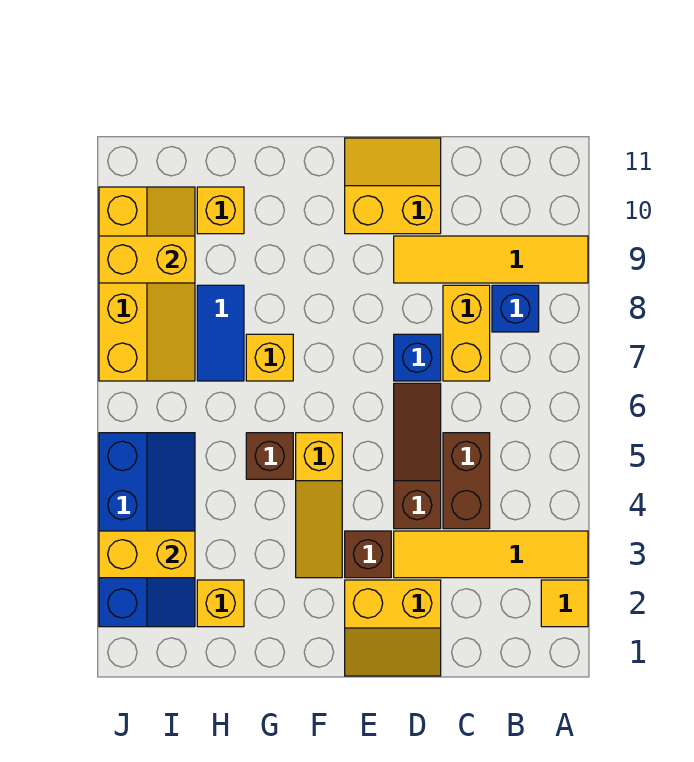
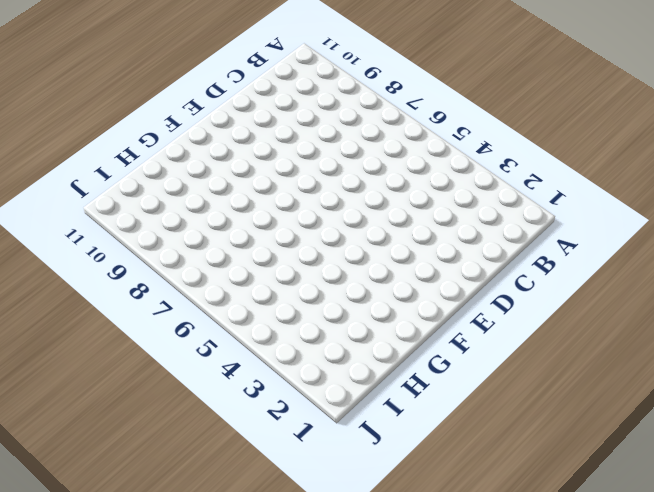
none -> yellow tile A2 level 1
none -> yellow tile A3:D3 level 1
none -> yellow tile A9:D9 level 1

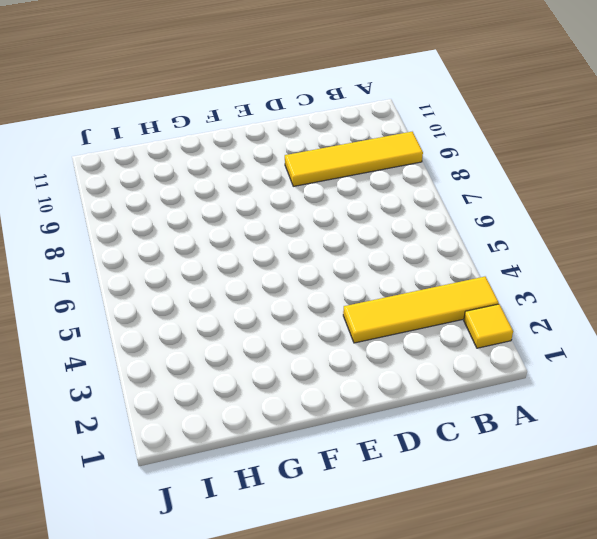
none -> blue brick B8 level 1
none -> brown brick C4:C5 level 1
none -> yellow brick C7:C8 level 1

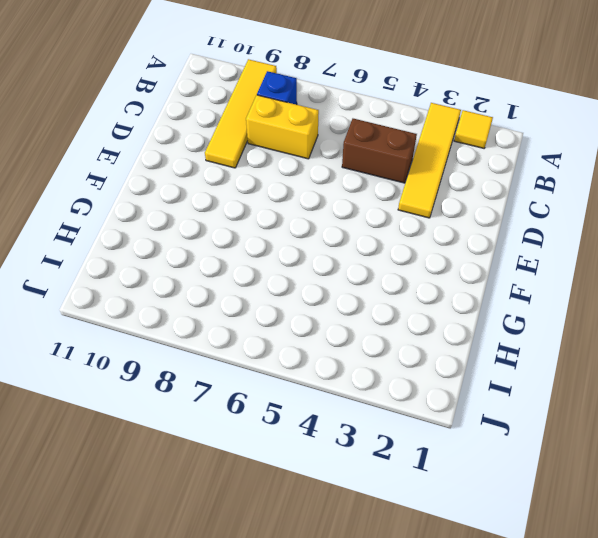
none -> yellow slope D1:E2 level 1 top 2
none -> brown slope D4:D6 level 1 top 4
none -> blue brick D7 level 1

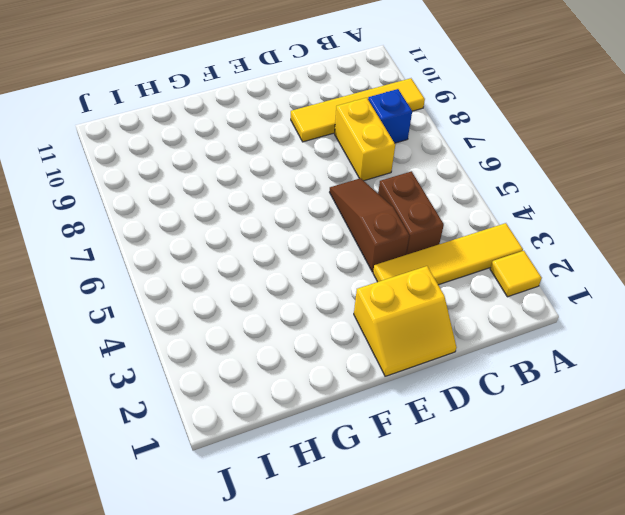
none -> blue brick D7 level 1
none -> yellow slope D10:E11 level 1 top 10
none -> brown brick E3 level 1

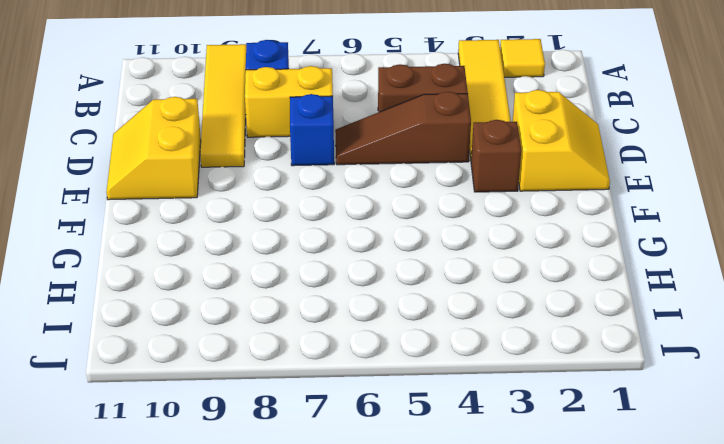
none -> yellow slope F3:F5 level 1 top 5
none -> brown brick G5 level 1
none -> yellow brick G7 level 1

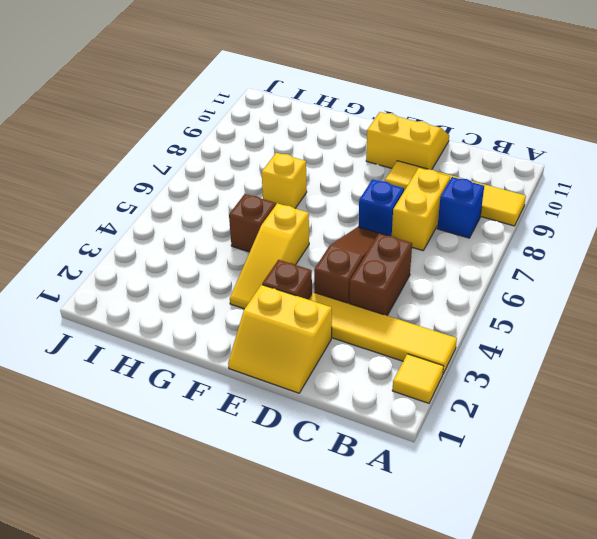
none -> yellow brick H2 level 1
none -> blue tile H7:H8 level 1
none -> yellow brick H10 level 1

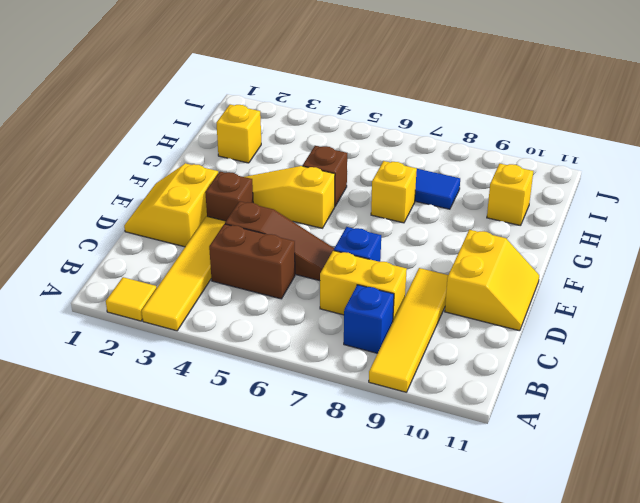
none -> blue slope I2:J5 level 1 top J
none -> yellow slope I7:J10 level 1 top J
none -> yellow brick I3:J3 level 2

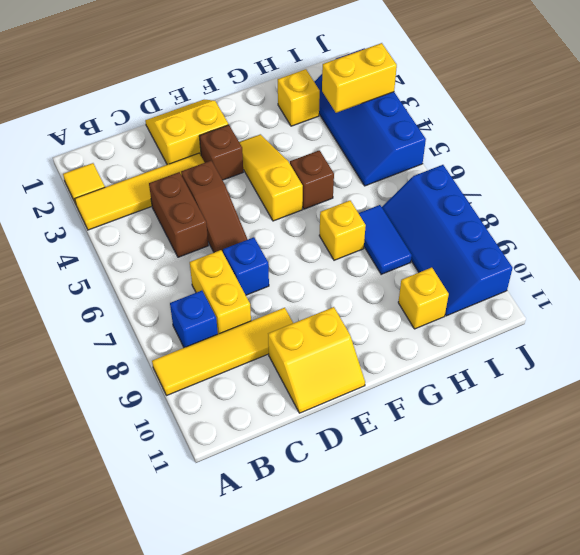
blue slope I7:J10 level 1 top J -> yellow slope I7:J10 level 1 top J
none -> yellow brick I9:J9 level 2

